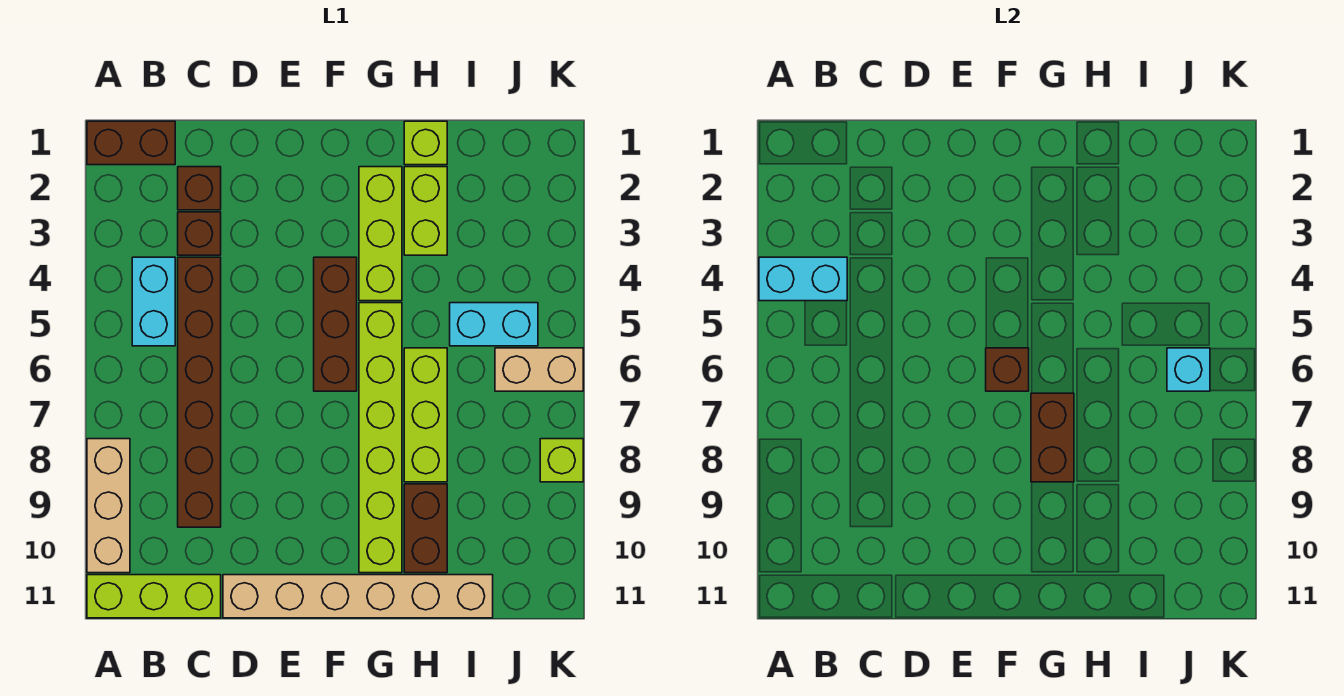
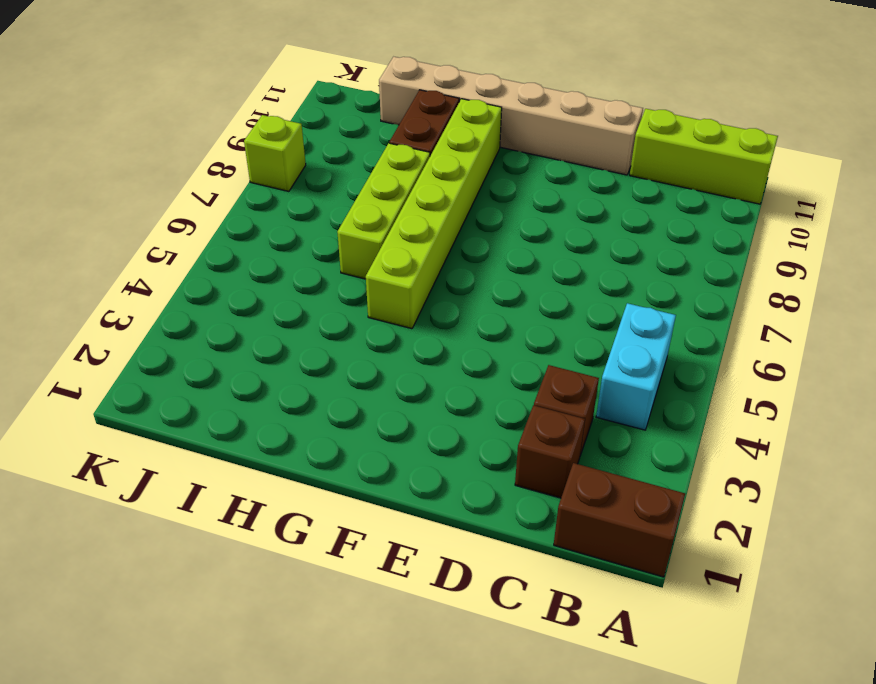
none -> tan brick A8:A10 level 1
none -> brown brick C4:C9 level 1
none -> brown brick F4:F6 level 1

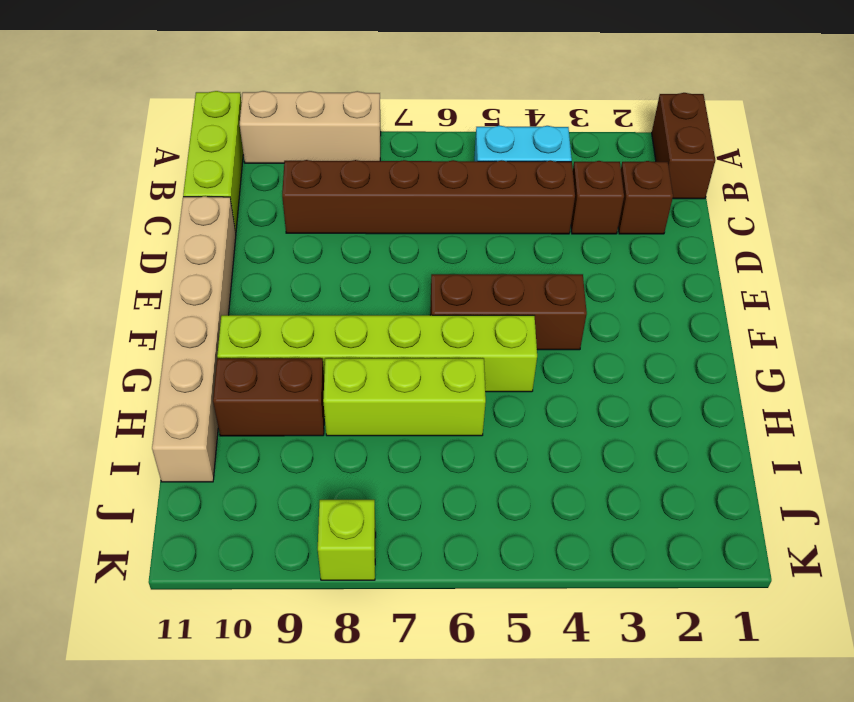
none -> lime brick G2:G4 level 1
none -> lime brick H1 level 1
none -> lime brick H2:H3 level 1

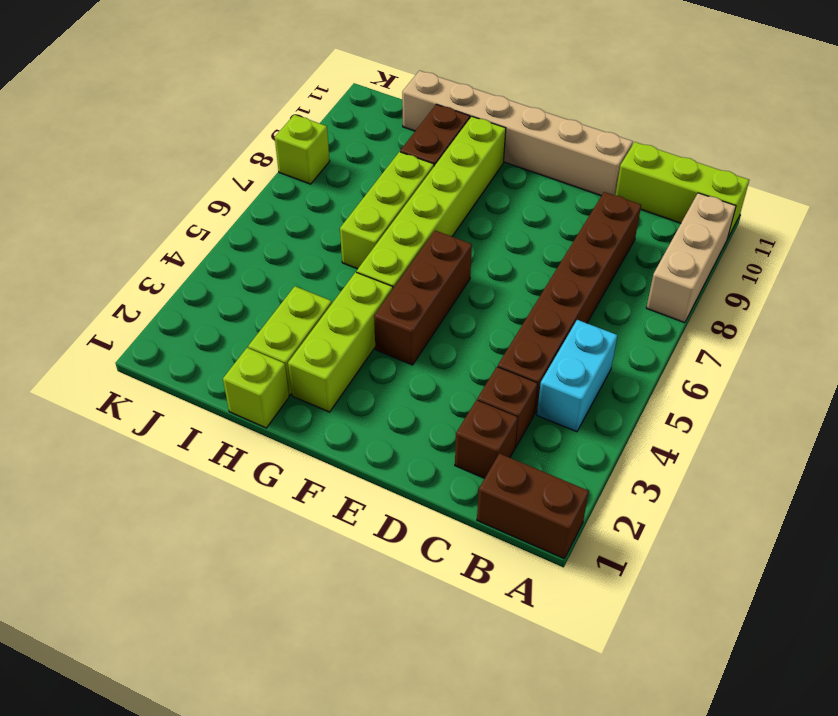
none -> cyan brick I5:J5 level 1
none -> tan brick J6:K6 level 1
none -> cyan brick A4:B4 level 2

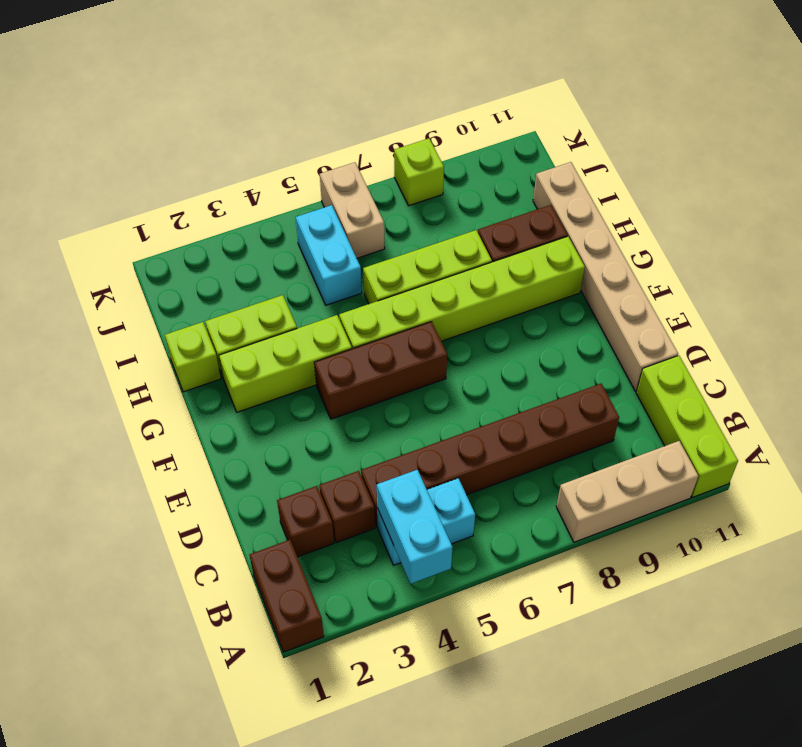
none -> brown brick F6 level 2
none -> brown brick G7:G8 level 2
none -> cyan brick J6 level 2

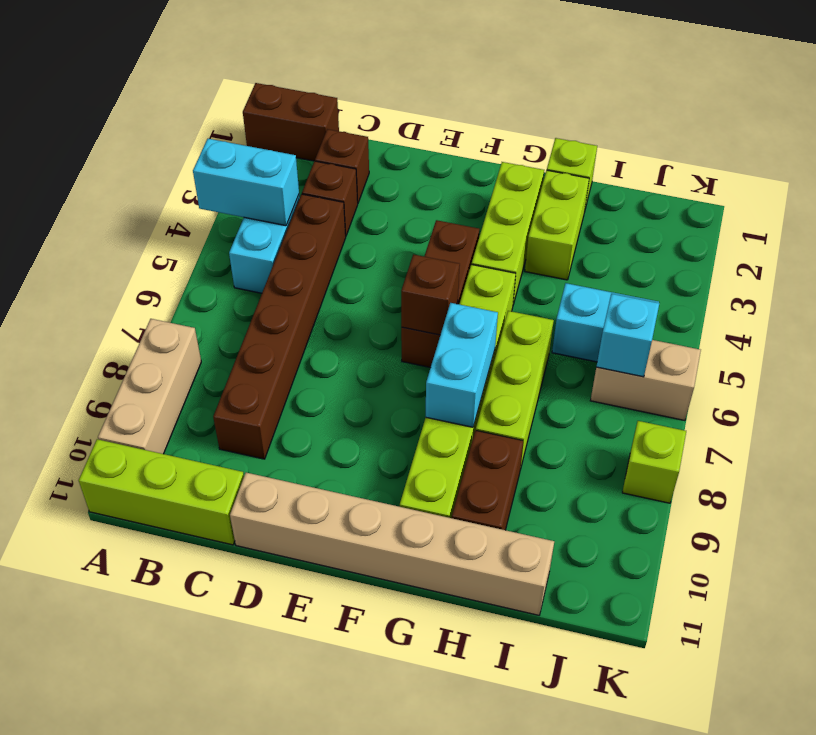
cyan brick G7:G8 level 2 -> brown brick G7:G8 level 2

